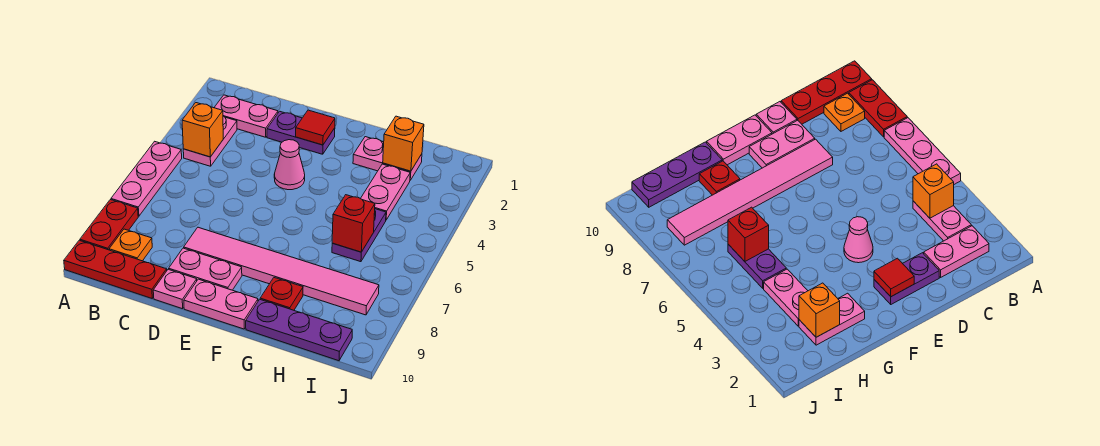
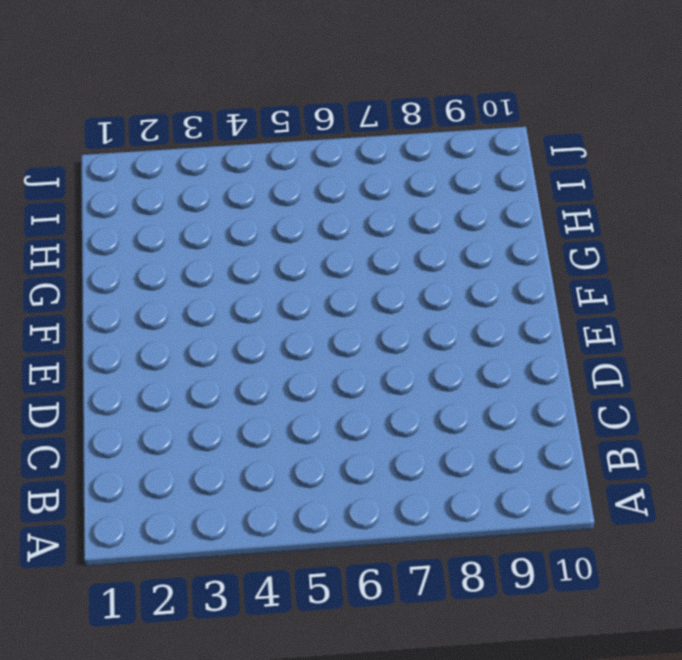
none -> pink plate A5:A7 level 1
none -> red plate A8:A9 level 1
none -> red plate A10:C10 level 1

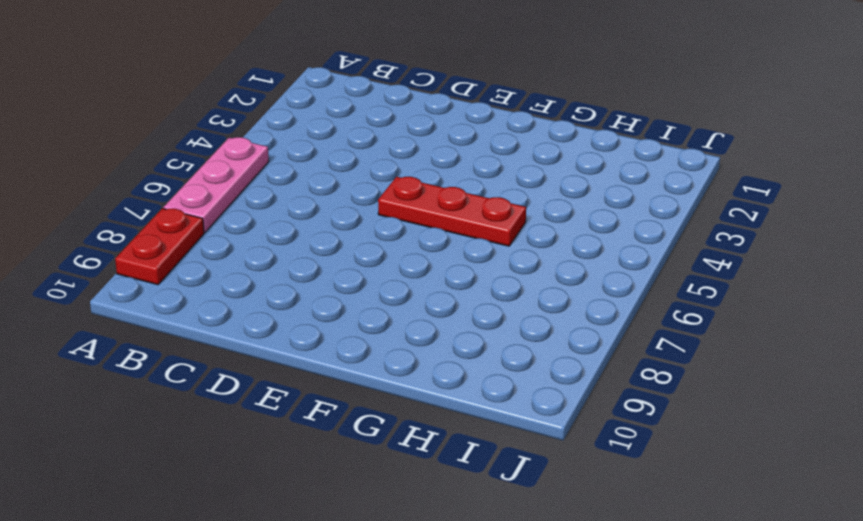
red plate E5:G5 level 1 -> red plate A10:C10 level 1
none -> pink plate B2:C2 level 1
none -> pink plate B3:B4 level 1
none -> orange plate B9 level 1

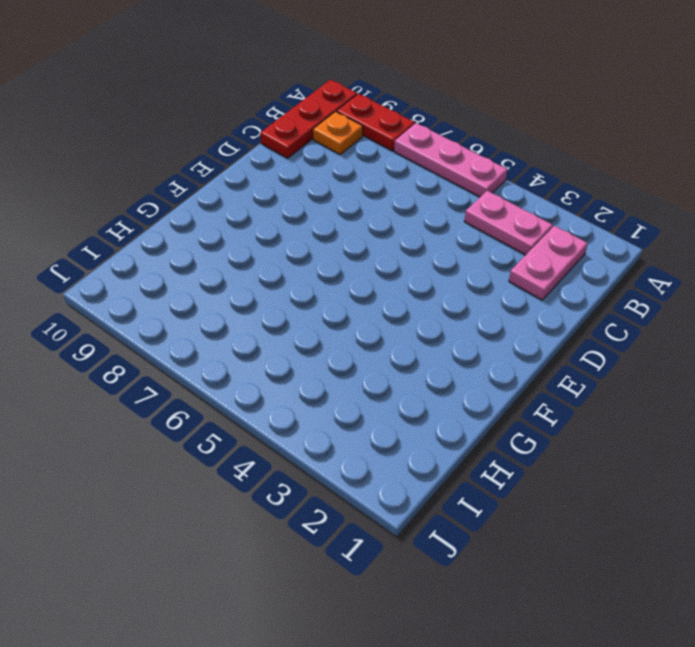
none -> purple plate D2:E2 level 1
none -> pink tile D8:I8 level 1
none -> pink plate D9:E9 level 1

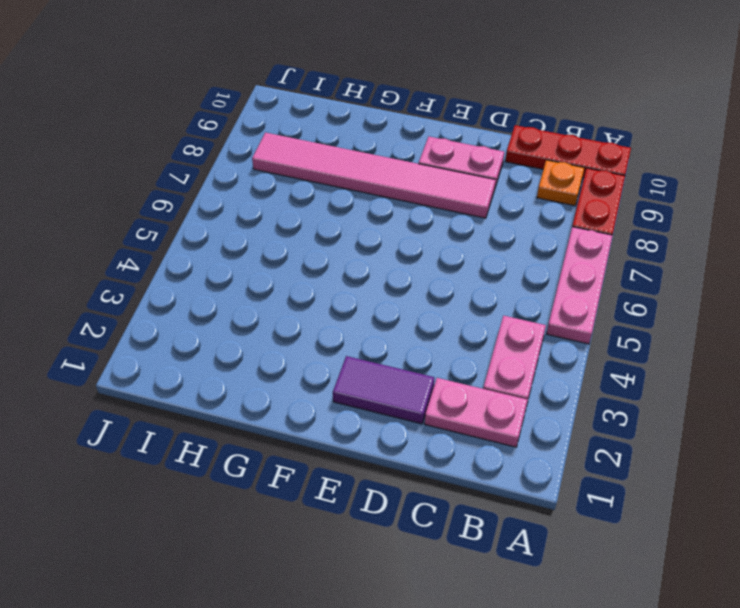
purple tile D2:E2 level 1 -> purple plate D2:E2 level 1
none -> pink plate D10 level 1
none -> pink cone E4 level 1
none -> pink plate E10:F10 level 1

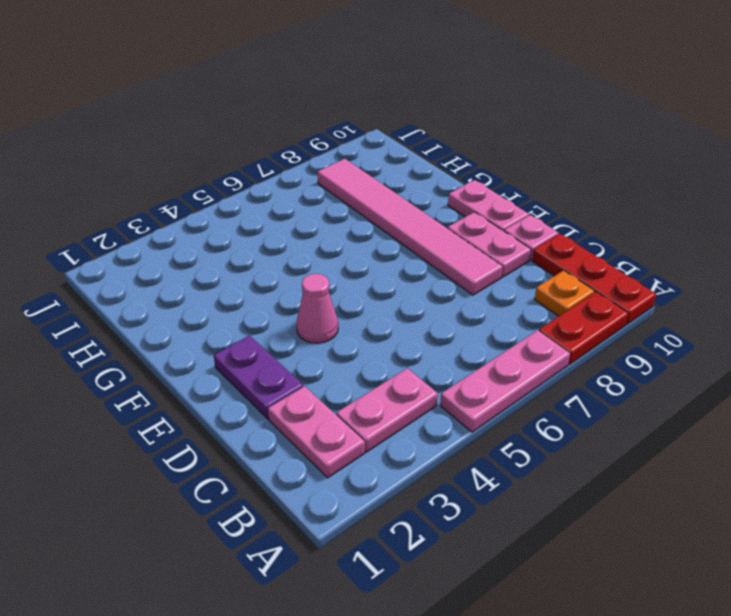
none -> pink plate G2:H2 level 1
none -> red plate G9 level 1
none -> purple plate G10:I10 level 1

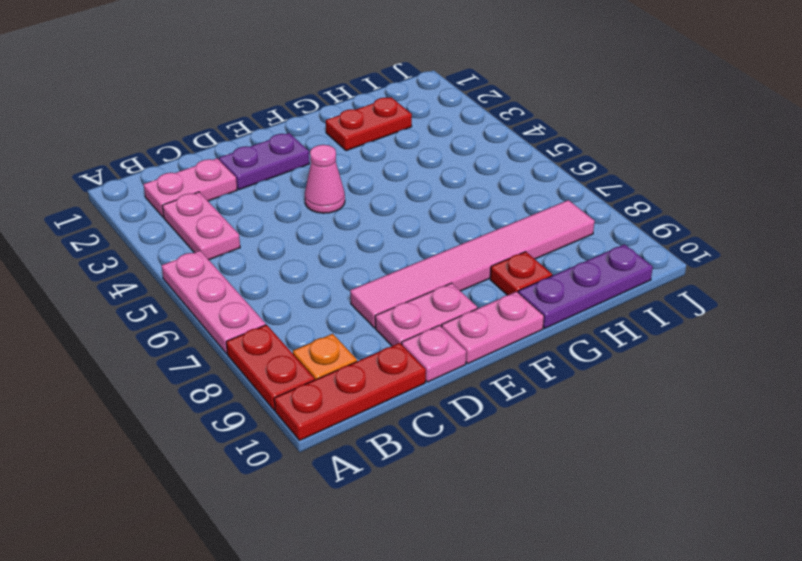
red plate G2:H2 level 1 -> pink plate G2:H2 level 1
none -> pink plate H3:H4 level 1
none -> purple plate H5:H6 level 1
none -> orange brick B4 level 2

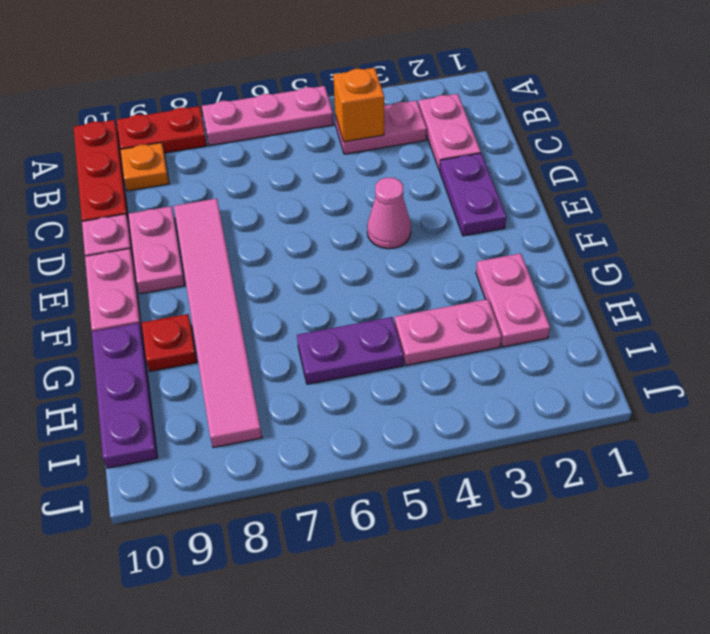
none -> red tile E2 level 2
none -> orange brick H2 level 2
none -> red brick H6 level 2

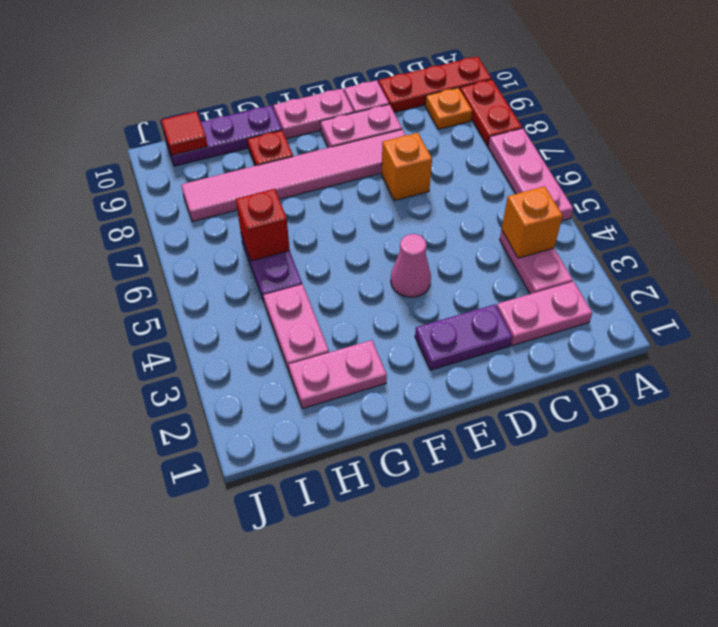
orange brick D7 level 1 -> orange brick H2 level 2
red tile I10 level 2 -> red tile E2 level 2

